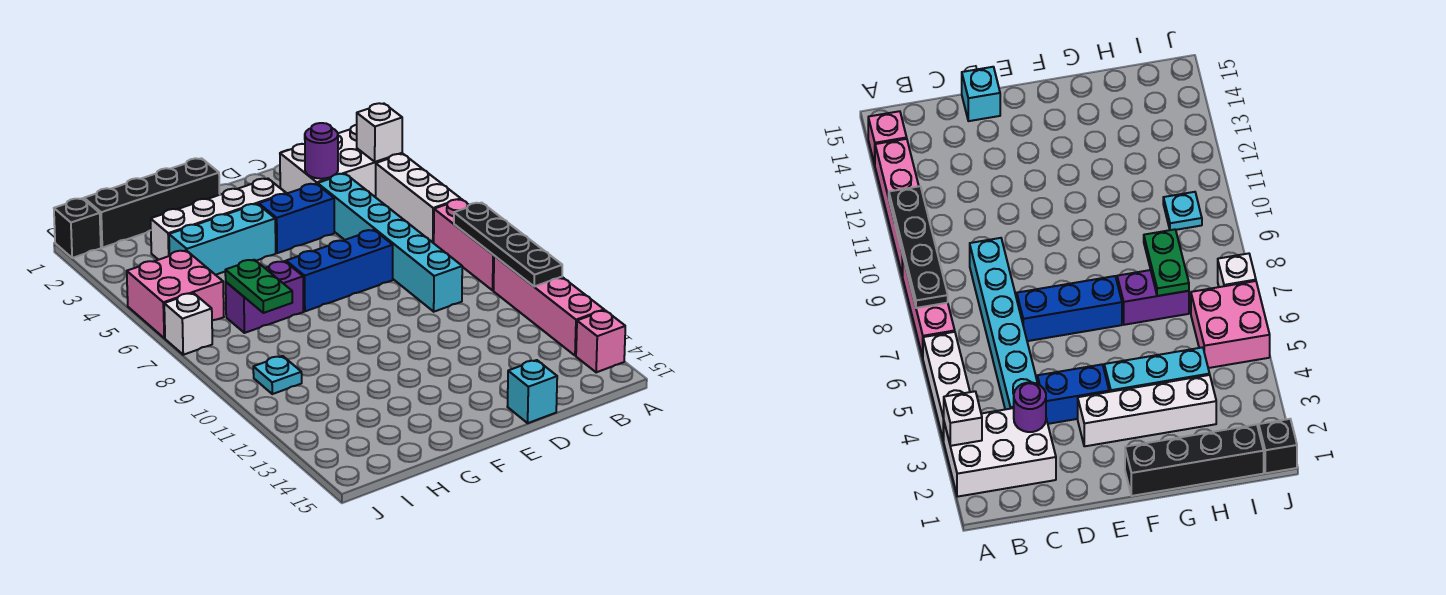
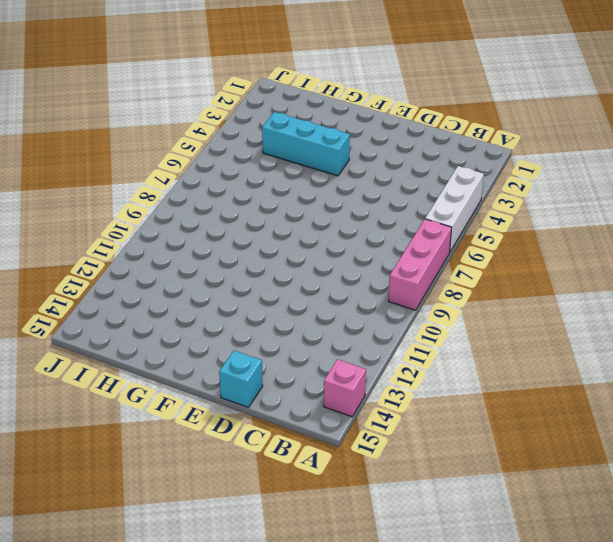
none -> white brick A2:C3 level 1
none -> pink brick A10:A13 level 1
none -> cyan brick C4:C9 level 1

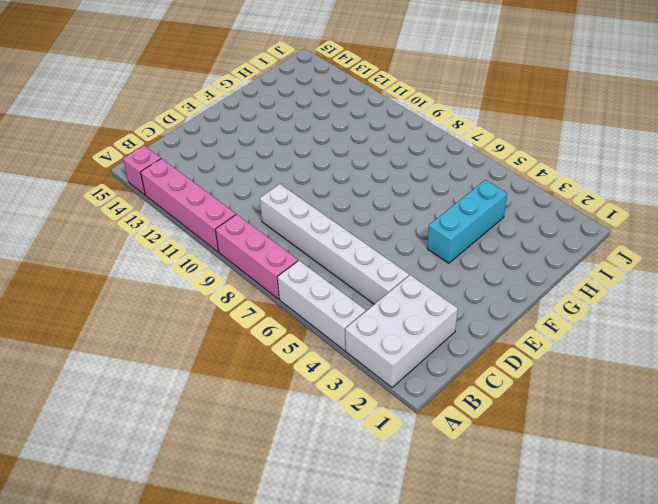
white brick C4:C9 level 1 -> cyan brick C4:C9 level 1
none -> blue brick D4:E4 level 1
none -> blue brick D7:F7 level 1
none -> cyan brick D15 level 1

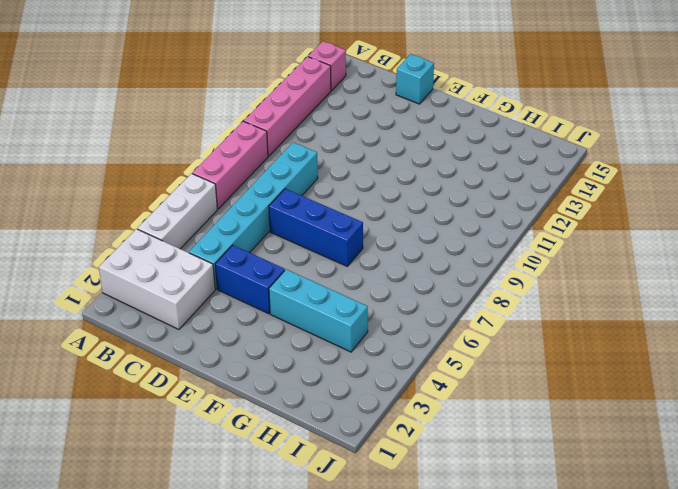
none -> white brick E3:H3 level 1
none -> black brick F1:I1 level 1
none -> purple brick G7:H7 level 1

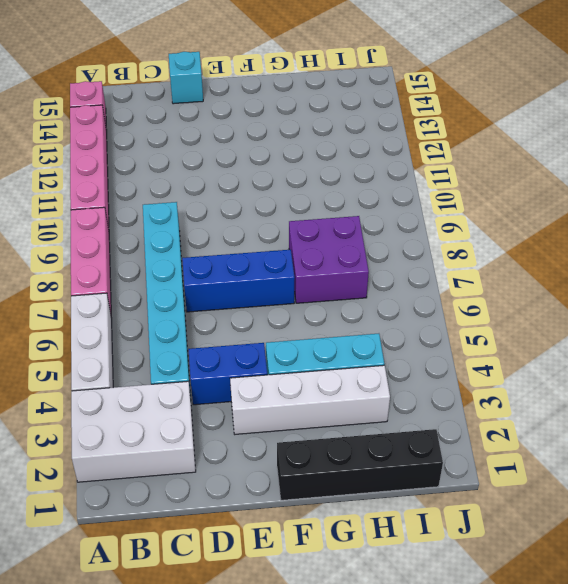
purple brick G7:H8 level 1 -> purple brick G7:H7 level 1
none -> pink brick I5:J6 level 1
none -> cyan plate I10 level 1
none -> black brick J1 level 1

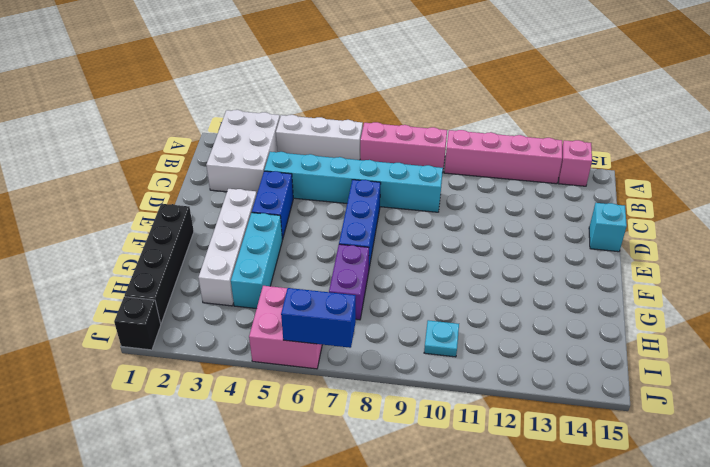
blue brick J6:J7 level 2 -> none
none -> white brick J7 level 1
none -> white brick A3 level 2
none -> black plate A8:A11 level 2

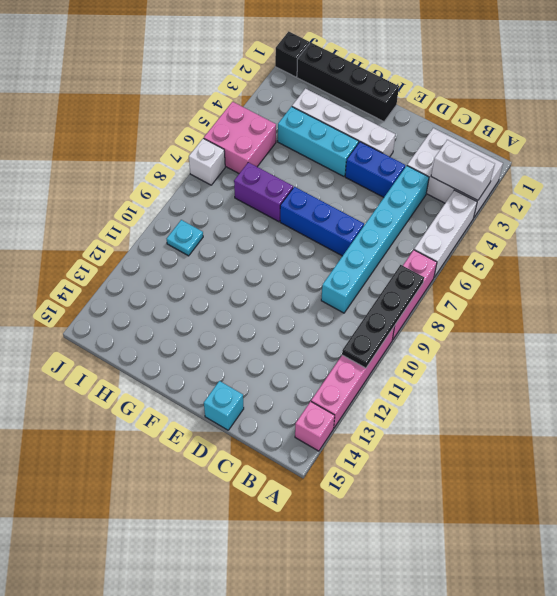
white brick A3:B3 level 2 -> white brick A3 level 2
none -> purple round brick C3 level 2
none -> green plate H7:H8 level 2

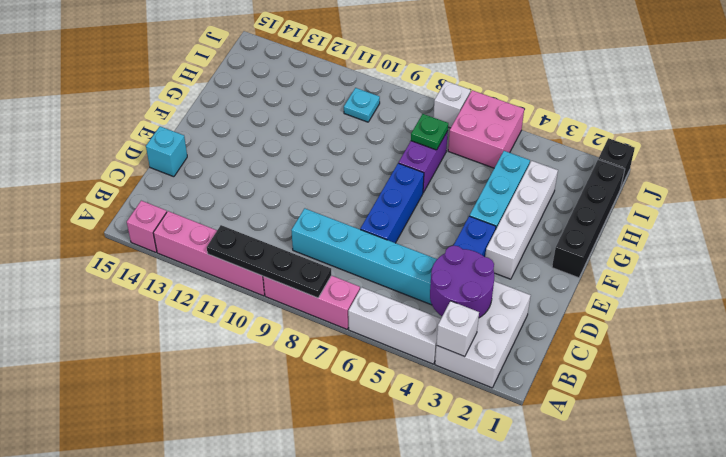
purple round brick B3:C4 level 2 -> purple round brick C3 level 2
green plate H7 level 2 -> green plate H7:H8 level 2

